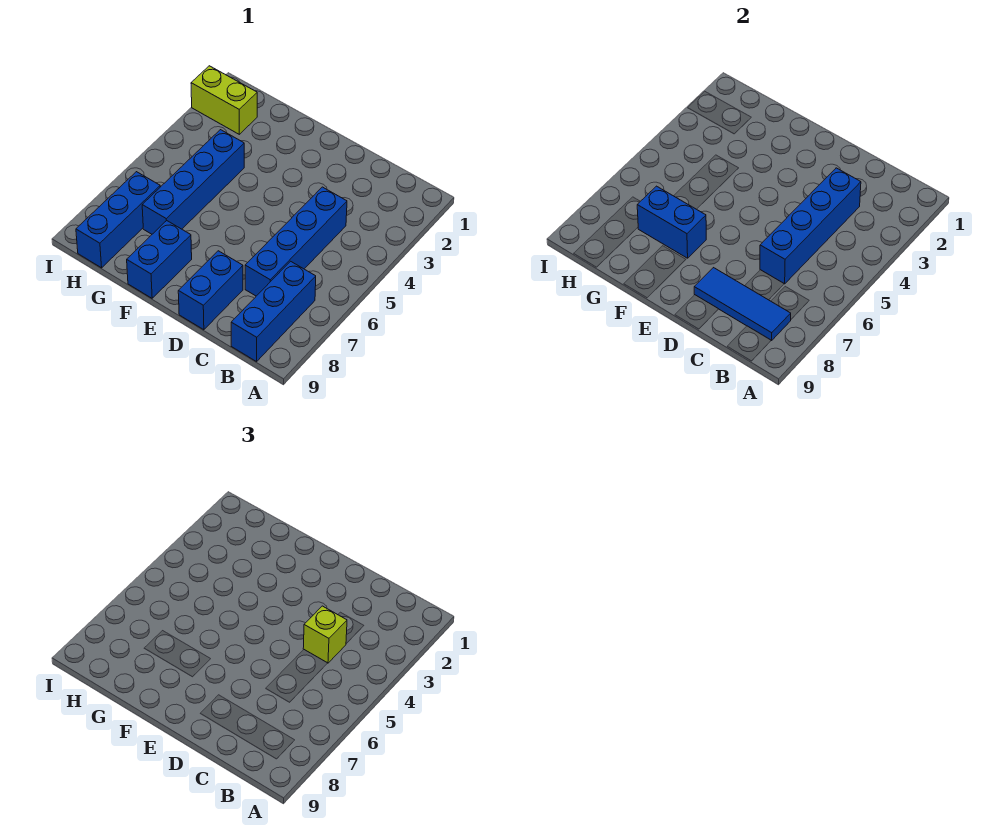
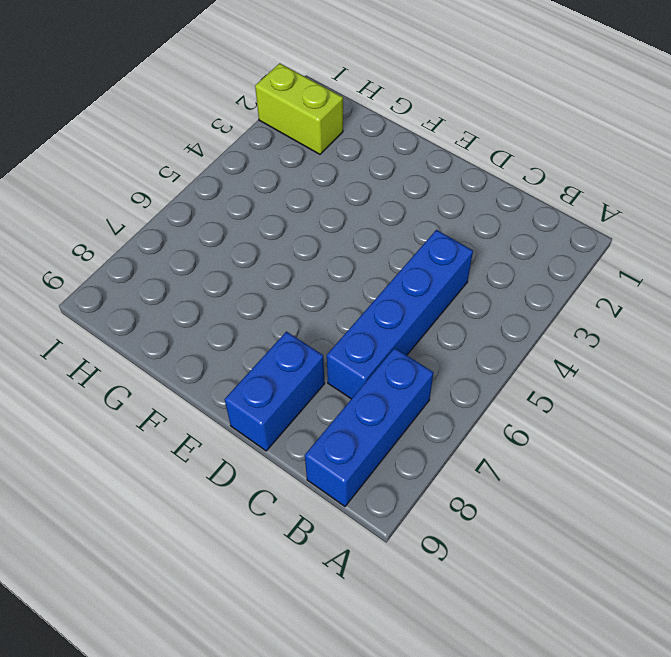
none -> blue brick F8:F9 level 1
none -> blue brick G4:G7 level 1

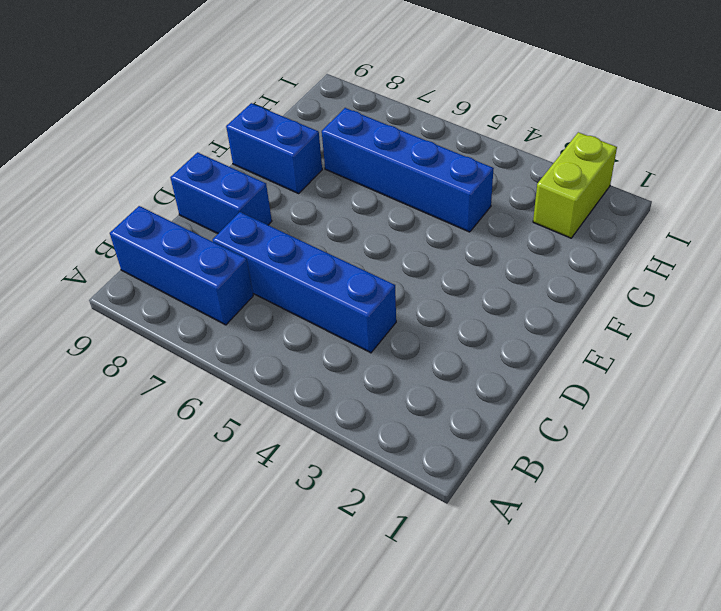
none -> blue brick H7:H9 level 1
none -> blue tile B8:D8 level 2

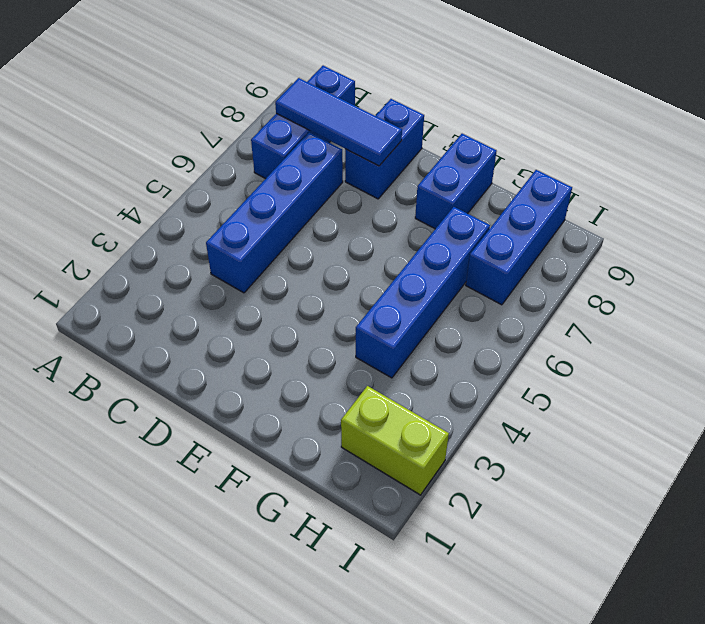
none -> blue brick C3:C6 level 2
none -> blue brick F7:G7 level 2

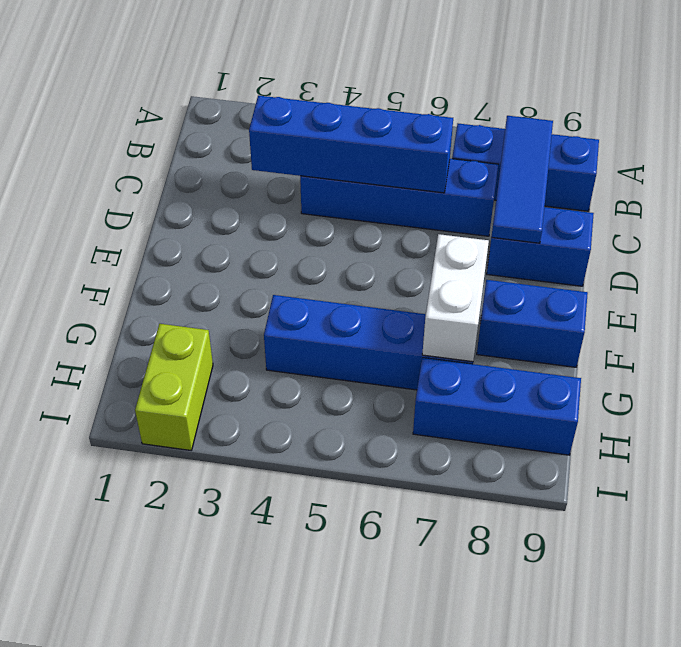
white brick F7:G7 level 2 -> blue brick F7:G7 level 2
none -> lime brick C4 level 3

